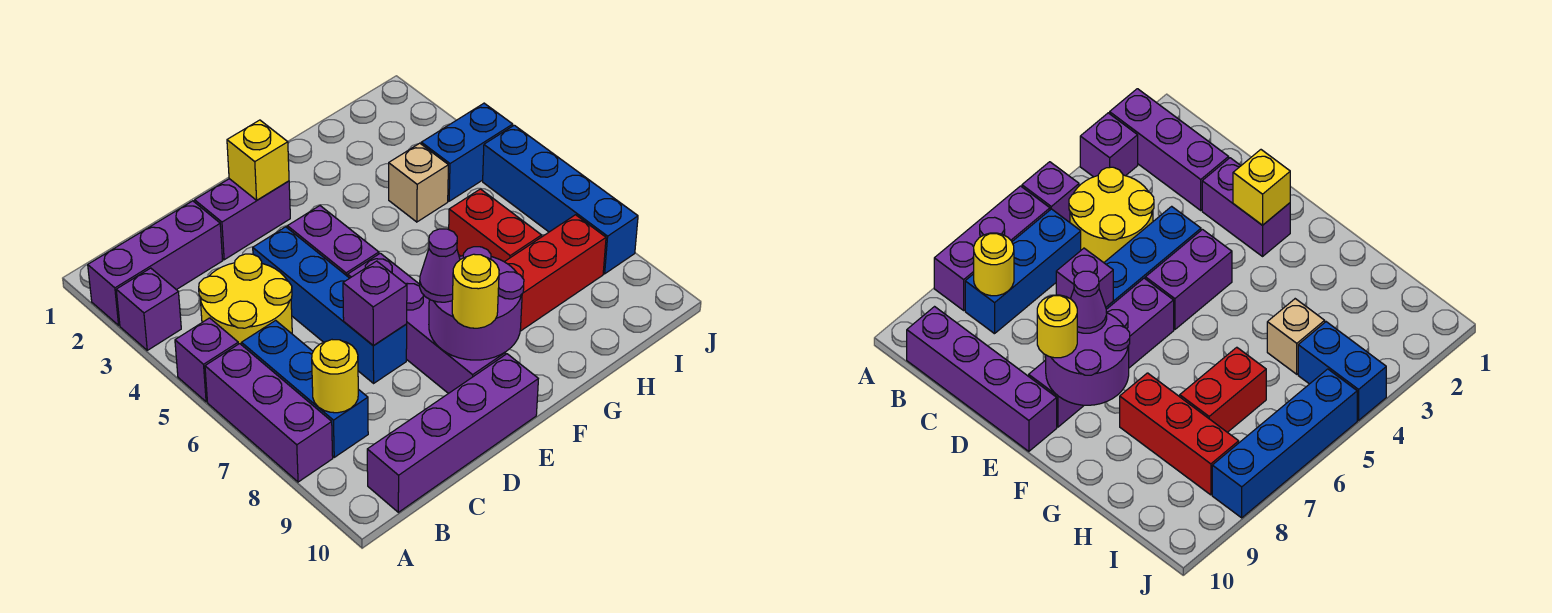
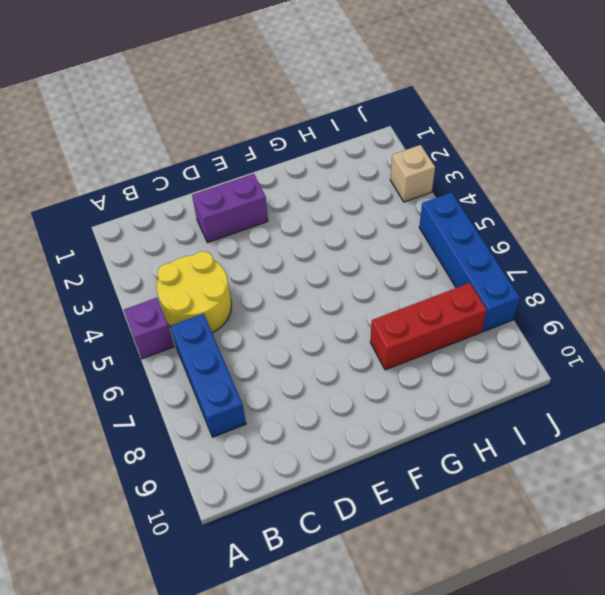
tan brick J3 level 1 -> tan brick H4 level 1
none -> purple brick A2:C2 level 1
none -> purple brick A3 level 1
none -> purple brick A6:A8 level 1

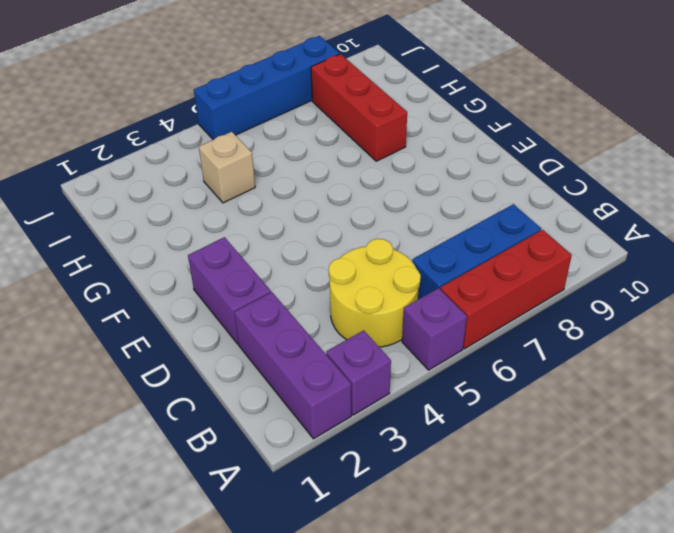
red brick A6:A8 level 1 -> purple brick A6:A8 level 1
none -> purple brick B10:E10 level 1
none -> blue brick D4:D7 level 1
none -> purple brick E4:E5 level 1

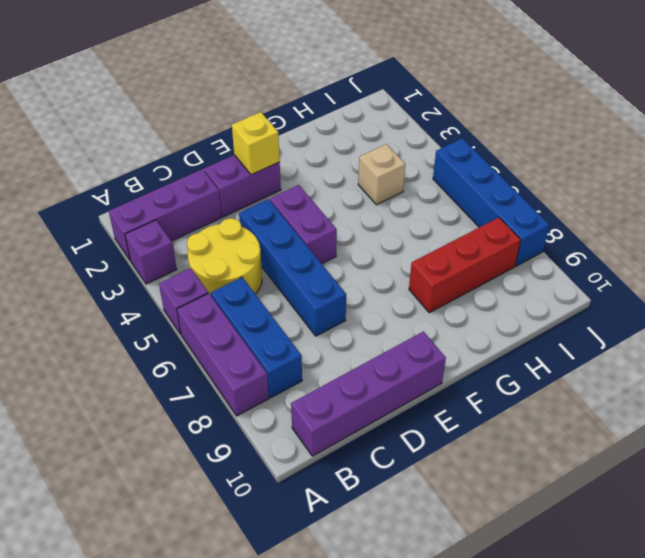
none -> purple brick E6:E9 level 1
none -> red brick H6:H7 level 1
none -> blue brick I4:J4 level 1

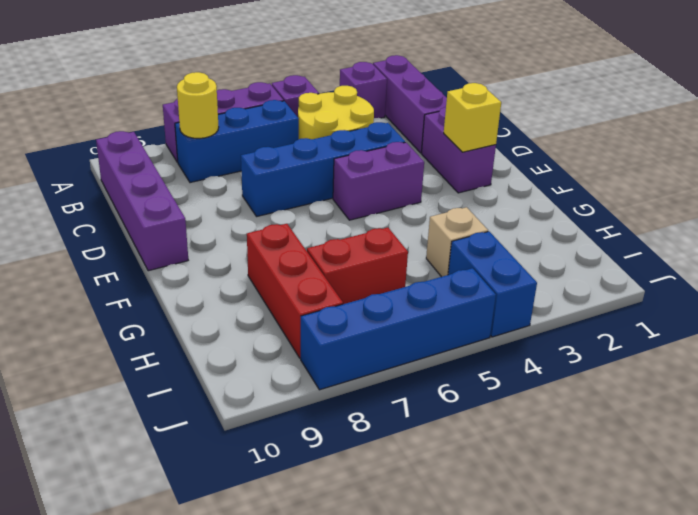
none -> purple brick E6:E9 level 1
none -> purple brick D7 level 2
none -> purple round brick E8:F9 level 2

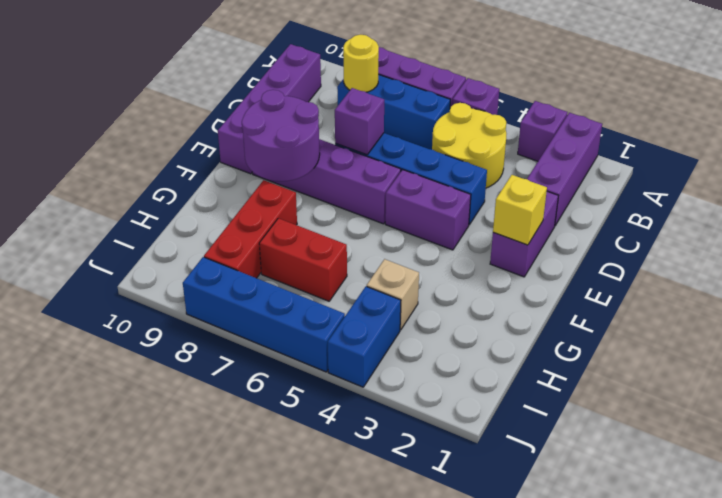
none -> purple cone E8 level 3
none -> yellow round brick E9 level 3

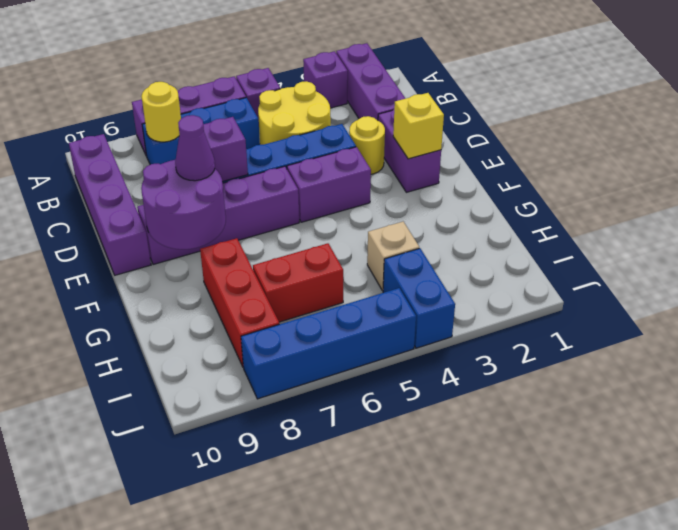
yellow round brick D3 level 1 -> yellow round brick E9 level 3

